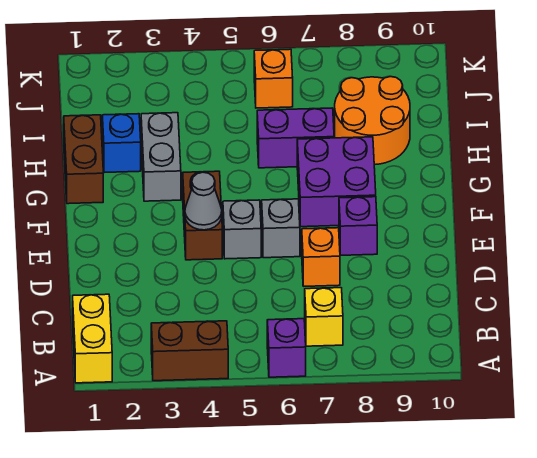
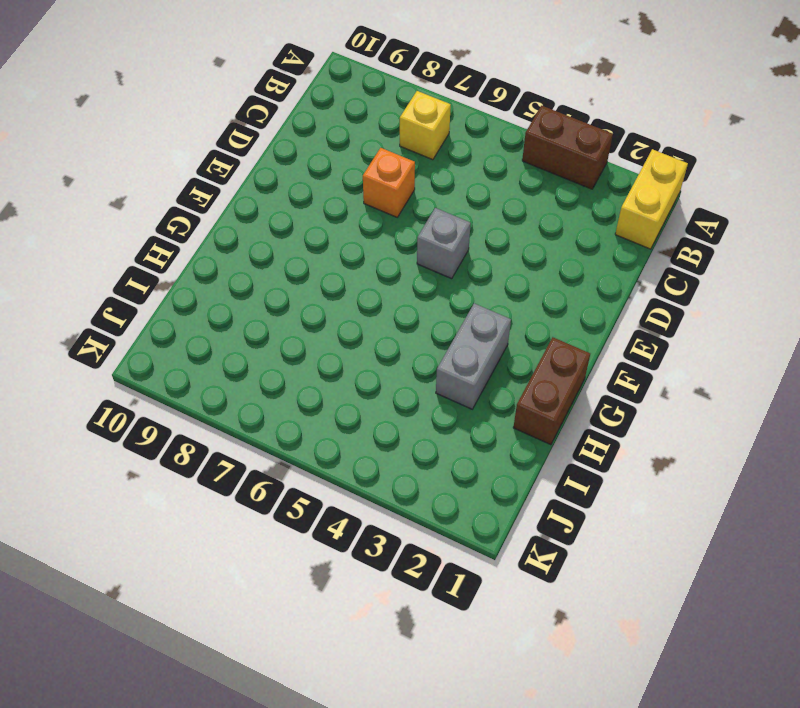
none -> purple brick A6 level 1
none -> brown brick E4:F4 level 1
none -> grey brick E6 level 1

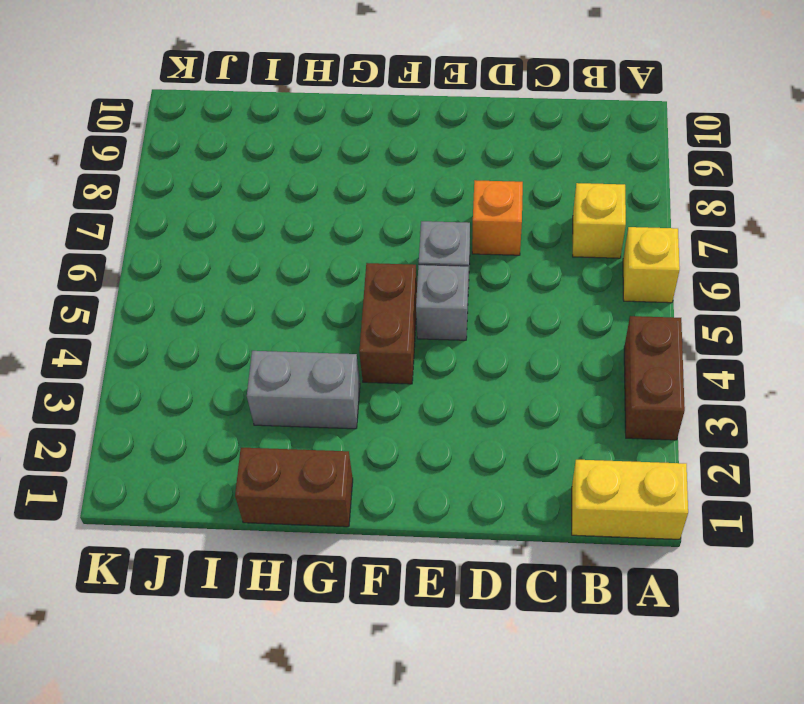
yellow brick A6 level 1 -> purple brick A6 level 1
brown brick F4:F5 level 1 -> brown brick E4:F4 level 1
none -> purple brick E8 level 1
none -> purple brick F7:G8 level 1
none -> blue brick H2 level 1

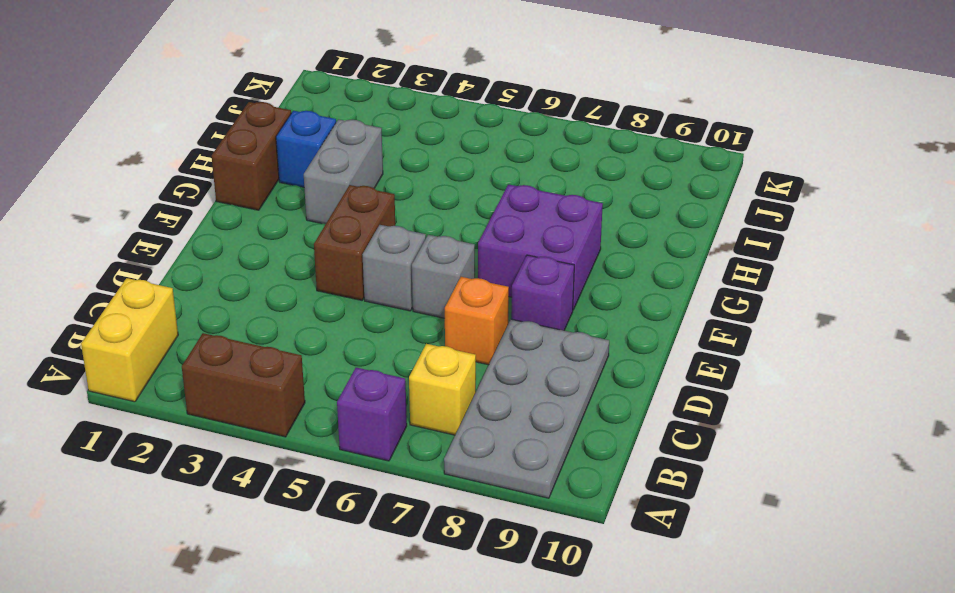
grey plate A8:D9 level 1 -> none
none -> purple brick H6:H7 level 1
none -> orange round brick H8:I9 level 1
none -> orange brick J6 level 1

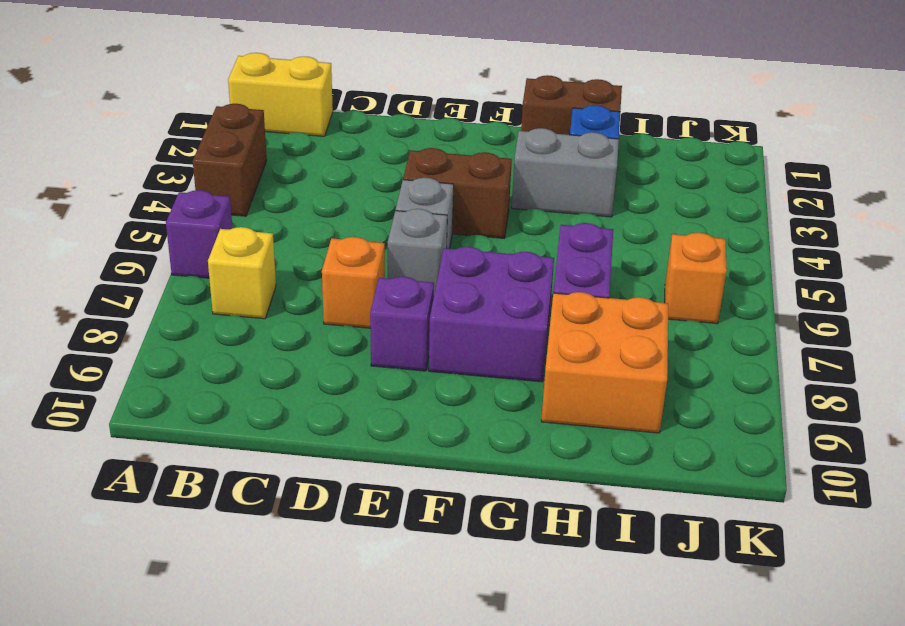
orange brick H8:I9 level 1 -> orange round brick H8:I9 level 1
none -> grey cone E4 level 2

